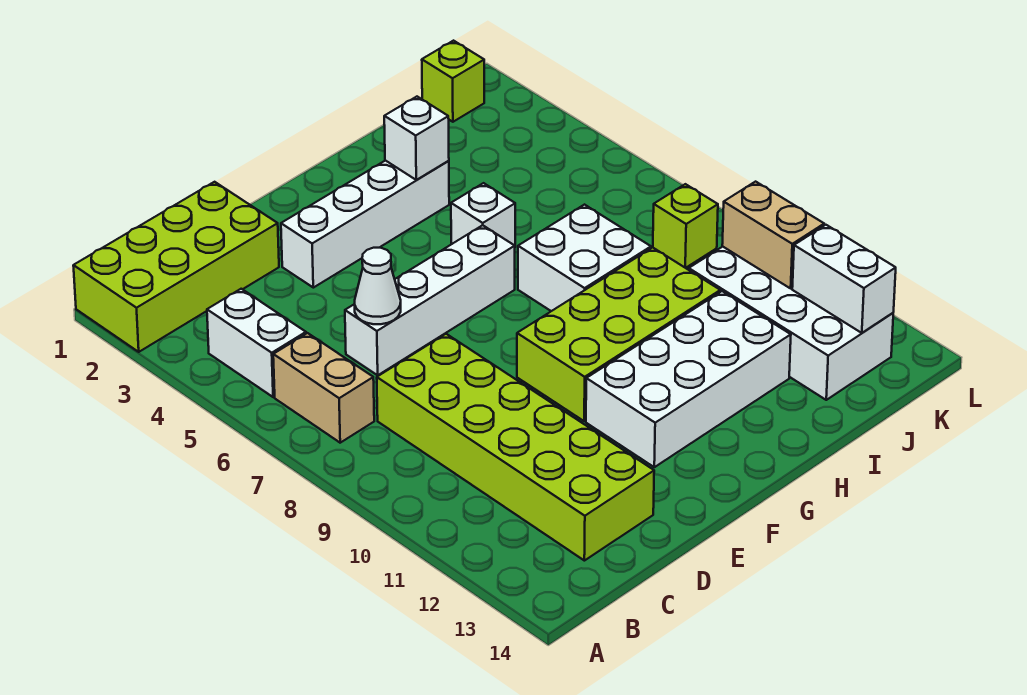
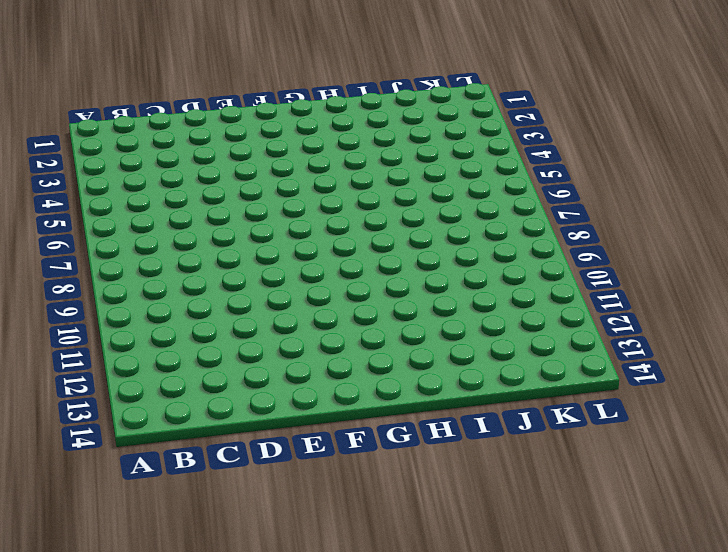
none -> lime brick A1:D2 level 1
none -> white brick B4:B5 level 1
none -> tan brick B6:B7 level 1

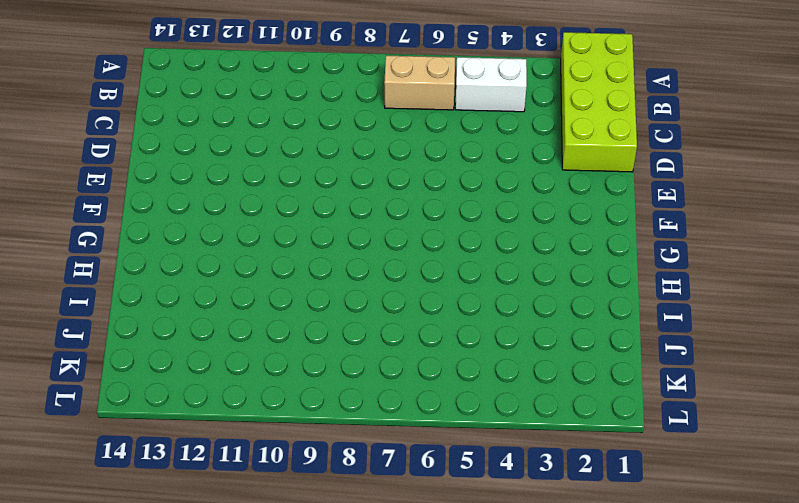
none -> lime brick C8:D13 level 1
none -> white brick D6:G6 level 1
none -> white brick E3:H3 level 1

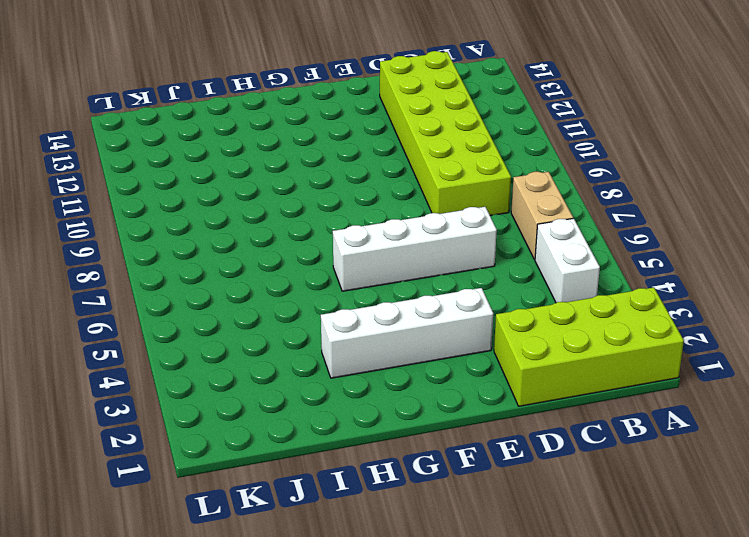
none -> lime brick F9:I10 level 1
none -> white brick F11:I12 level 1
none -> white brick H5 level 1

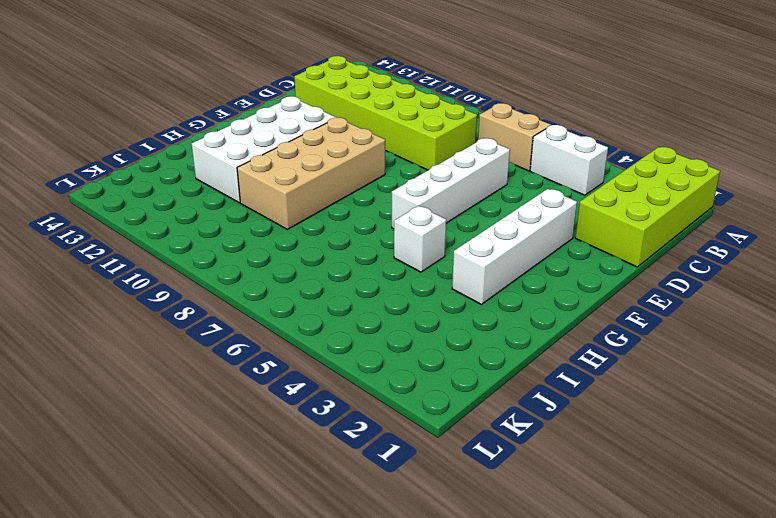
tan brick F9:I10 level 1 -> lime brick F9:I10 level 1
none -> white brick H7:I8 level 1
none -> white brick J10:K13 level 1
none -> lime brick K1 level 1

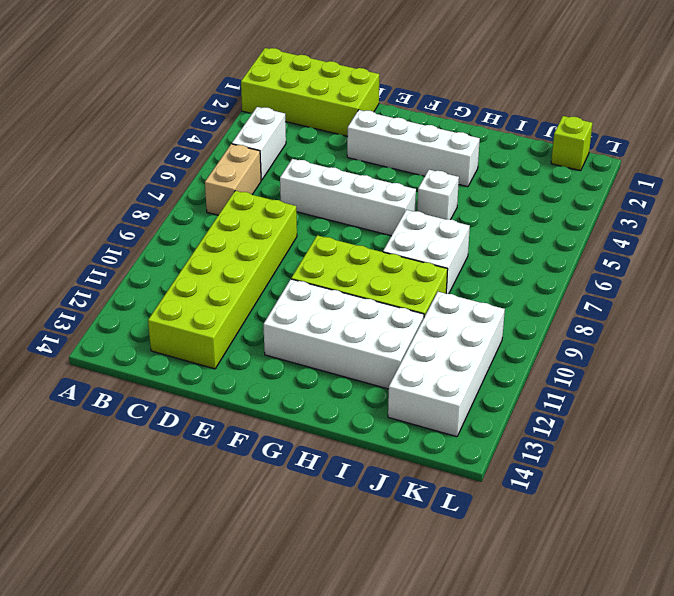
none -> lime brick K8 level 1
none -> white cone D6 level 2
none -> white brick H3 level 2

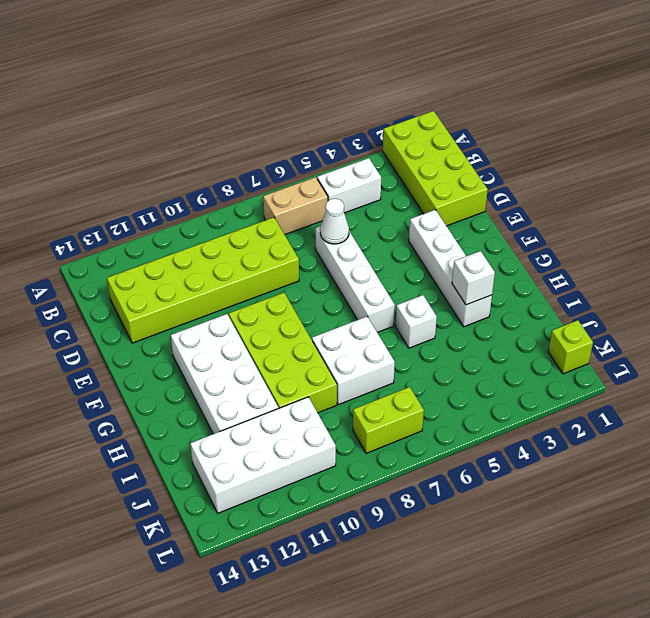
lime brick K7:K8 level 1 -> lime brick K8 level 1
none -> tan brick K10:K11 level 2
none -> white brick K12:K13 level 2

